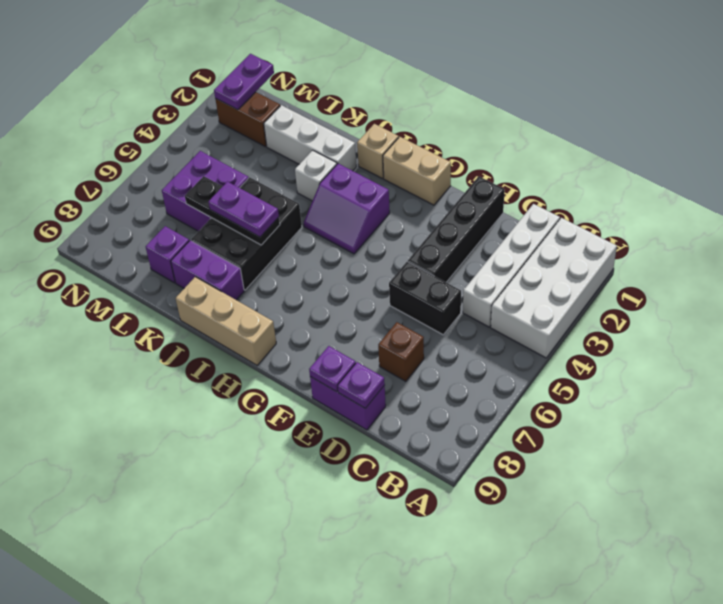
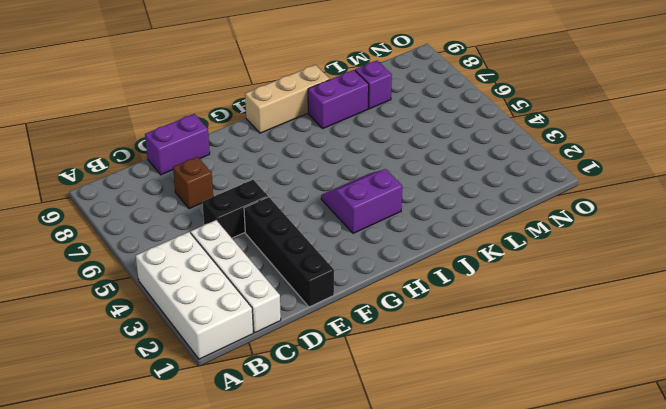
none -> tan brick G1:H1 level 1
none -> tan brick I1 level 1
none -> white brick J2:L2 level 1

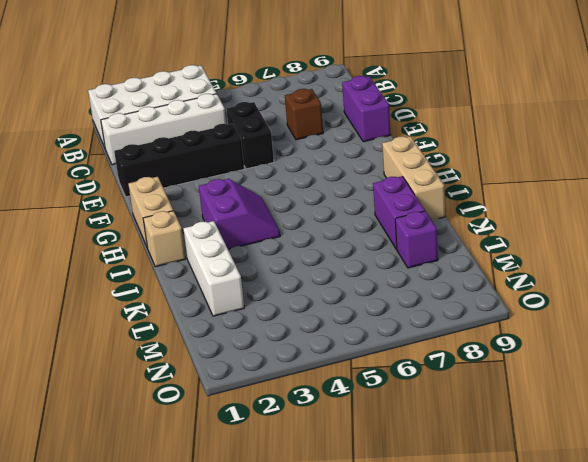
none -> white brick J3 level 1
none -> black brick J5:K7 level 1
none -> purple brick L5:M6 level 1

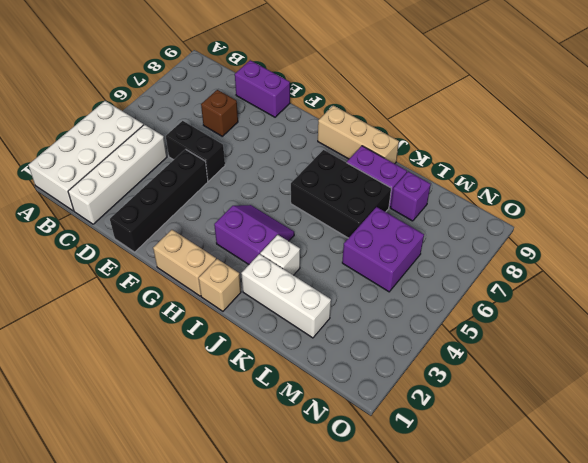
black brick I6:K7 level 1 -> black brick J5:K7 level 1
none -> brown brick M2:N2 level 1
none -> purple plate D9 level 2
none -> purple plate E9 level 2

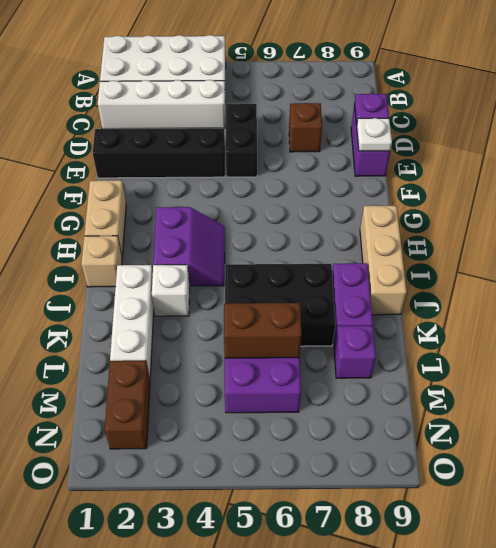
white plate E9 level 2 -> purple plate E9 level 2
brown brick L5:L6 level 2 -> black plate J6:L6 level 2
none -> purple plate N1:N2 level 2
none -> purple plate J6:K6 level 3

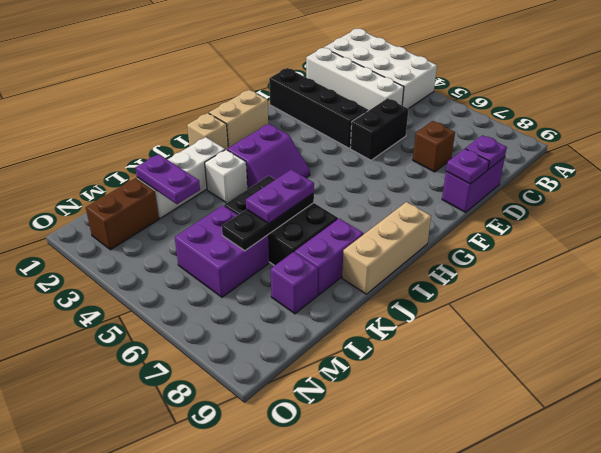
purple plate L2:L3 level 2 -> purple plate N1:N2 level 2

